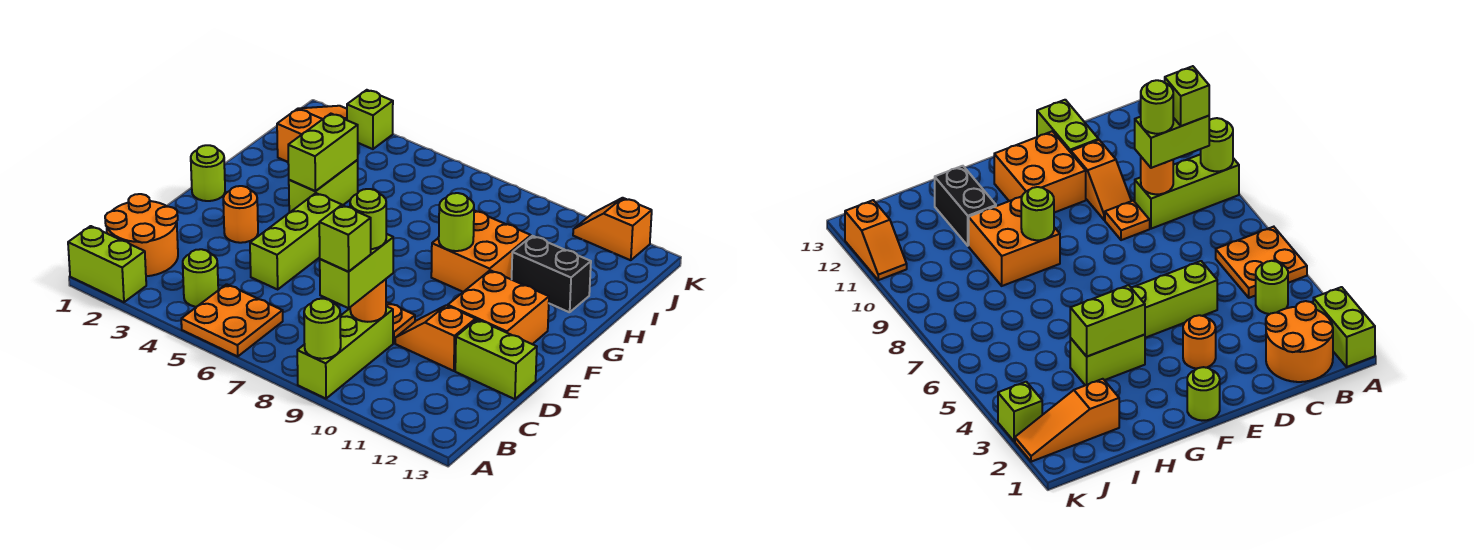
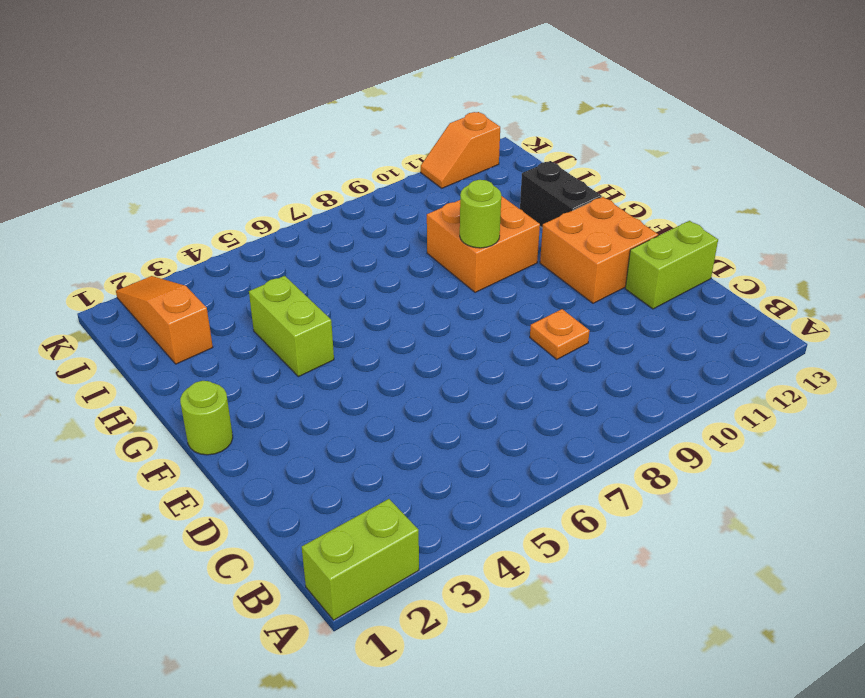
black brick G12:H12 level 1 -> black brick H11:H12 level 1
none -> orange plate A5:B6 level 1
none -> lime brick A9:C9 level 1
none -> orange round brick B1:C2 level 1

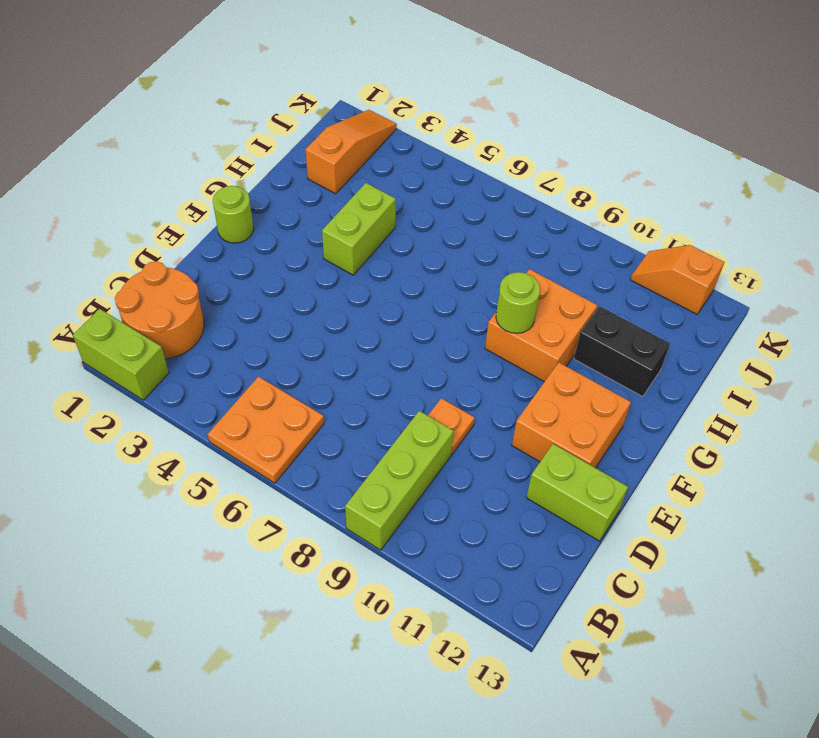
none -> lime round brick B4 level 1
none -> lime brick D5:F5 level 1
none -> orange slope D10:D11 level 1 top 11

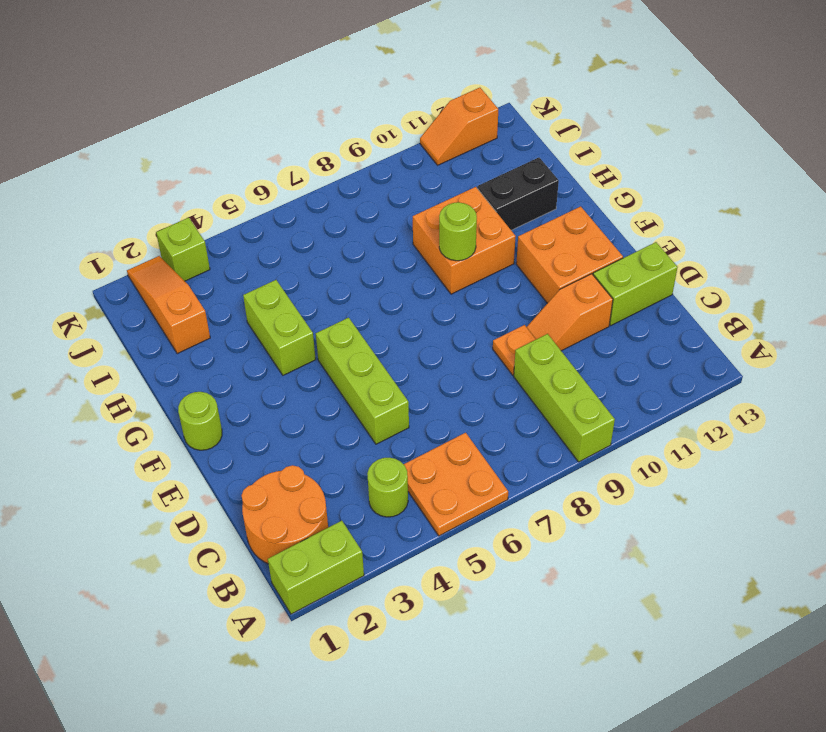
none -> orange round brick E3 level 1
none -> lime round brick A9 level 2
none -> orange round brick C9 level 2

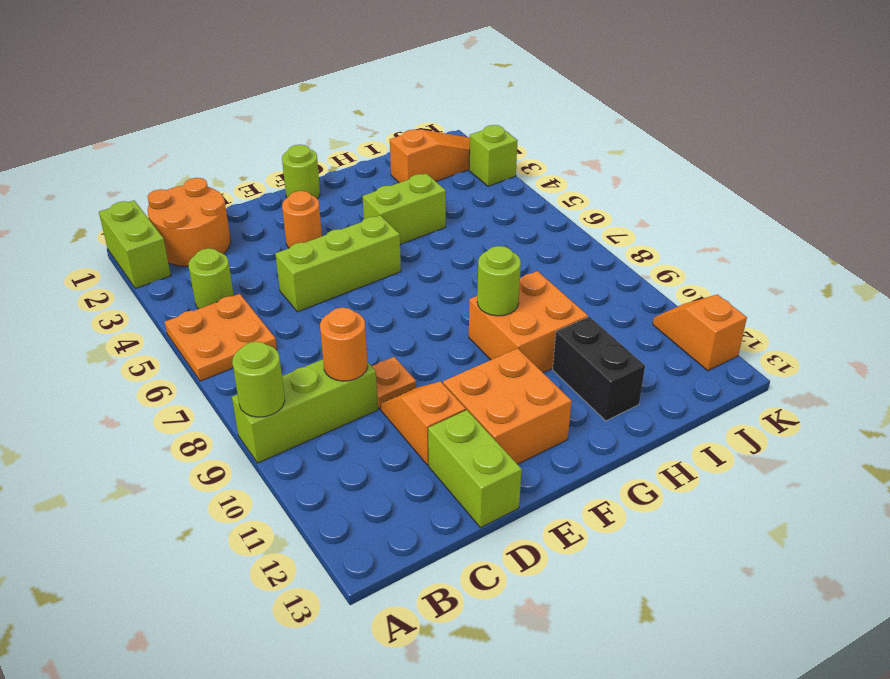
none -> lime brick G4:H4 level 2
none -> lime brick B9:C9 level 3
none -> lime brick B9 level 4

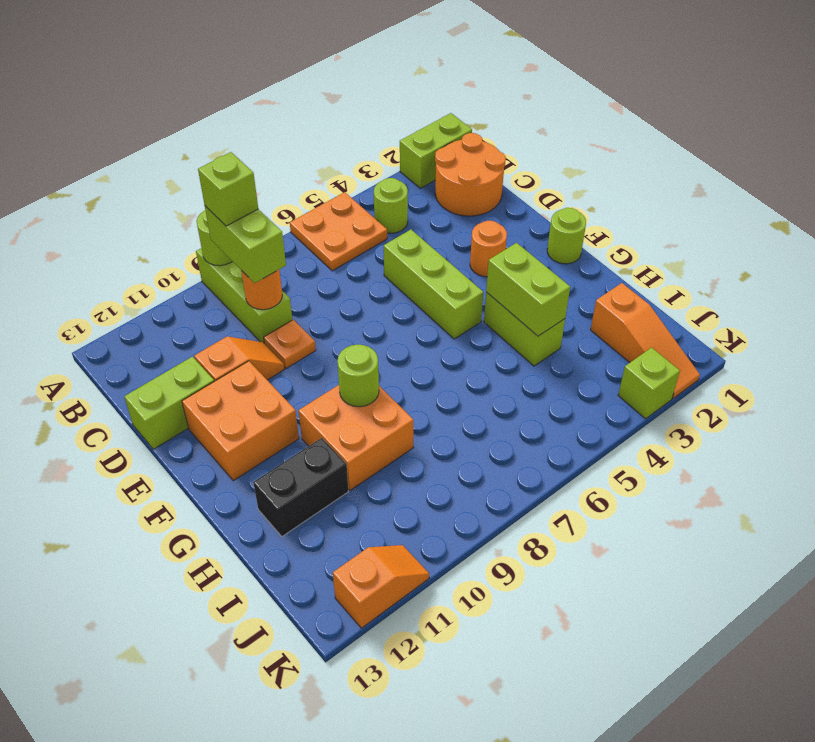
none -> lime round brick C9 level 4

